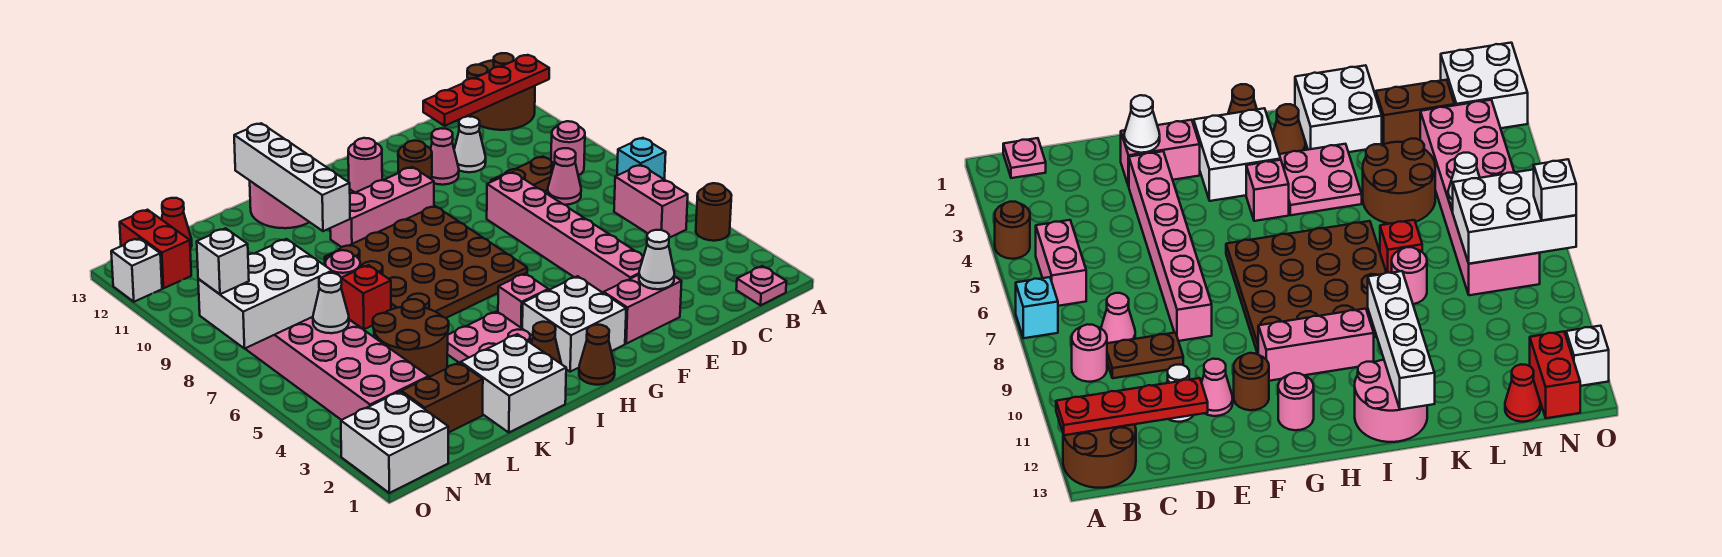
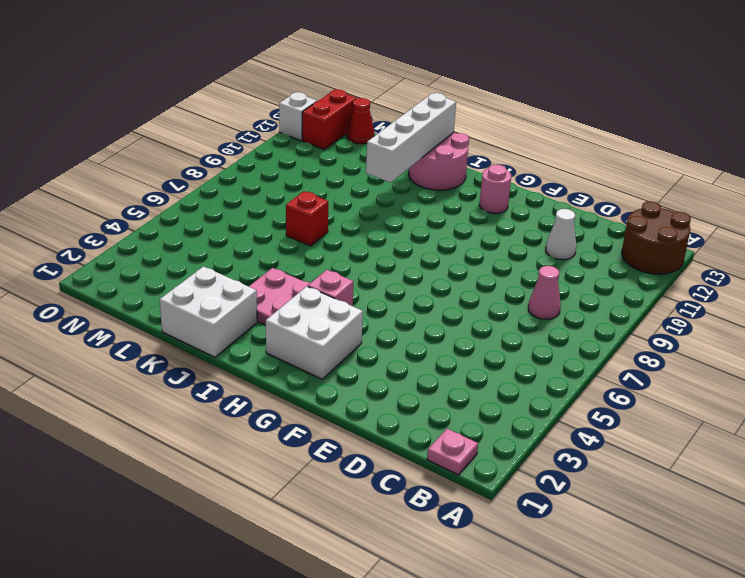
none -> brown round brick A4 level 1
none -> cyan brick A7 level 1
none -> pink brick B5:B6 level 1
none -> pink round brick B9 level 1

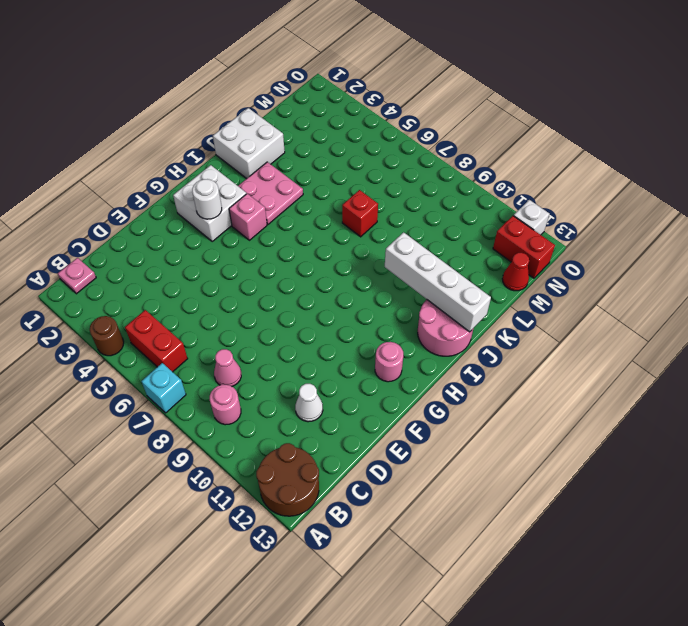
red brick B5:B6 level 1 -> pink brick B5:B6 level 1
white round brick G3 level 2 -> none
none -> brown plate C9:D9 level 1
none -> pink brick E2:F2 level 1
none -> pink brick E3:E8 level 1
none -> pink cone E11 level 1

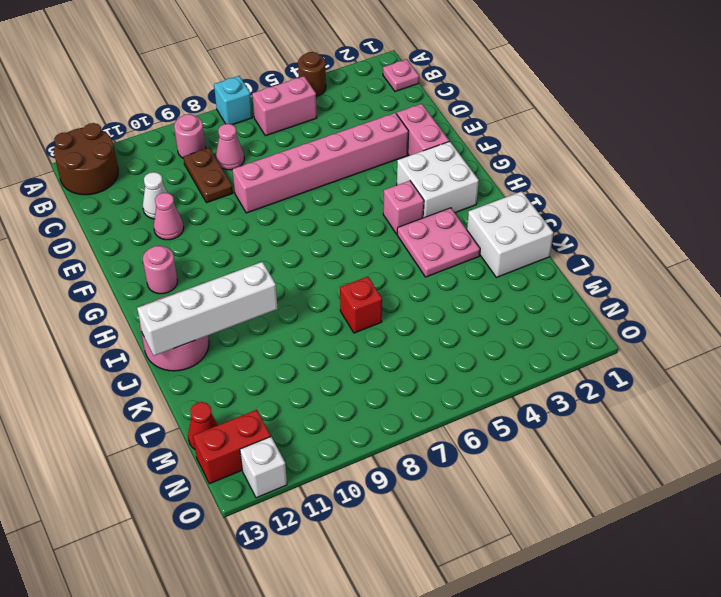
none -> brown round brick F11 level 1
none -> brown plate G6:J9 level 1
none -> pink brick G10:I10 level 1
none -> brown cone H1 level 1

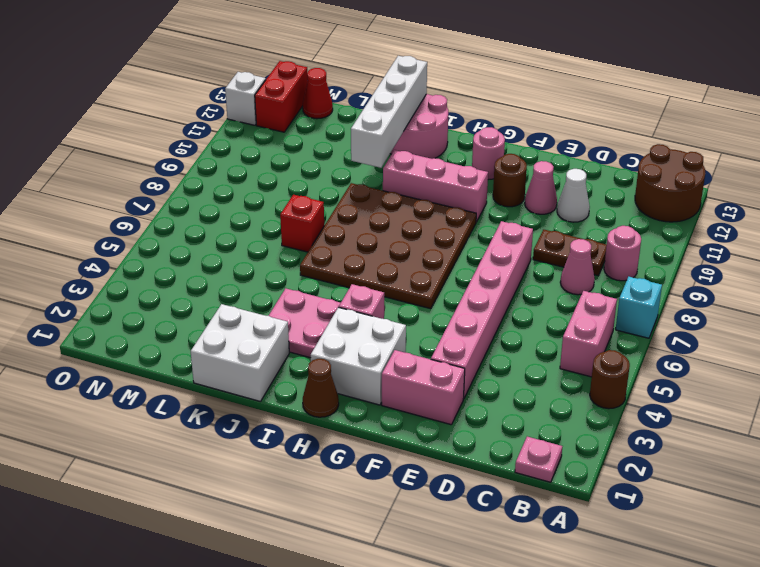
none -> brown cone I2 level 1
none -> brown round brick K4:L5 level 1
none -> pink round brick K8 level 1
none -> brown brick L2:M2 level 1

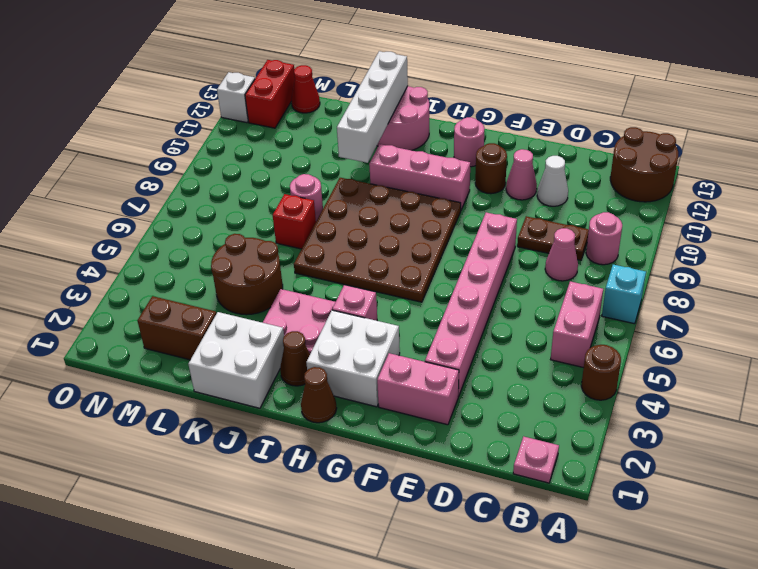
none -> pink brick M3:N8 level 1
none -> white brick N1:O2 level 1
none -> red plate A12:D12 level 2
none -> white cone E2 level 2

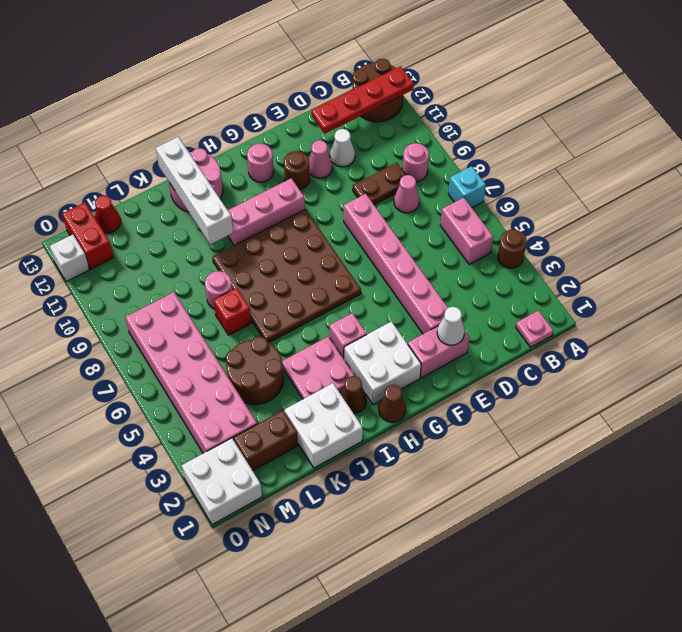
none -> white cone M6 level 2
none -> white brick M7:O8 level 2
none -> white brick O8 level 3

